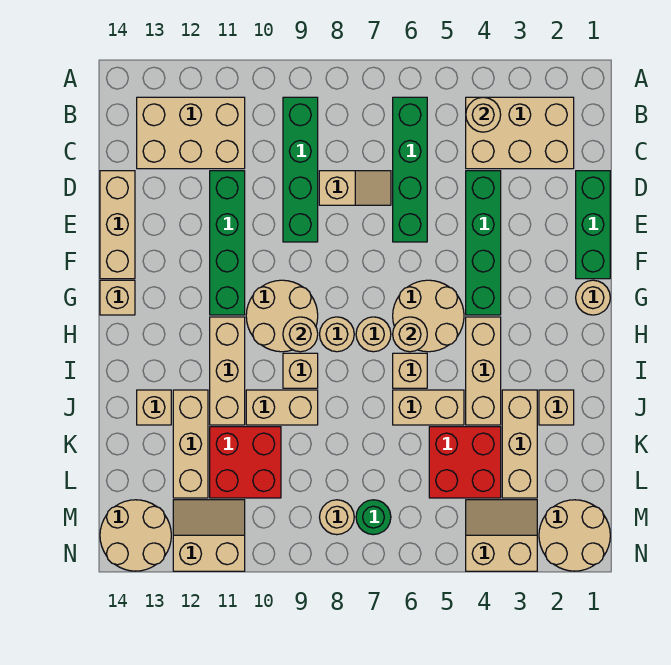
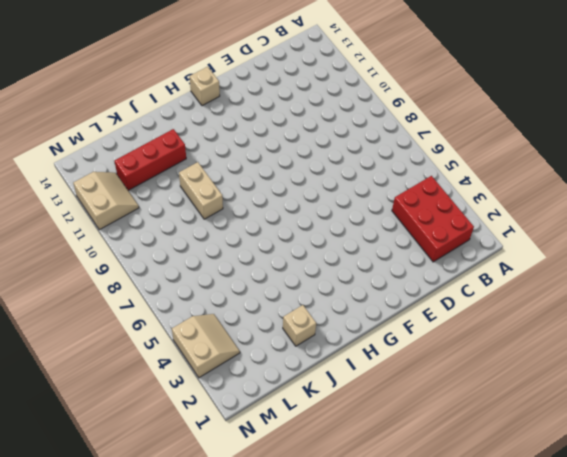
red brick B2:C4 level 1 -> tan brick B2:C4 level 1
red brick J12:L12 level 1 -> tan brick J12:L12 level 1
none -> green brick B6:E6 level 1
none -> green brick B9:E9 level 1
none -> tan brick B11:C13 level 1
none -> green brick D1:F1 level 1

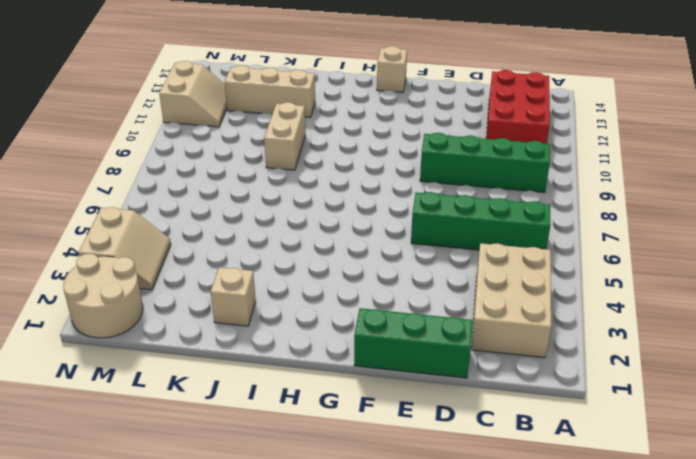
red brick B11:C13 level 1 -> tan brick B11:C13 level 1
none -> green brick D4:G4 level 1
none -> tan slope D7:D8 level 1 top 8
none -> green brick D11:G11 level 1
none -> tan brick D14:F14 level 1

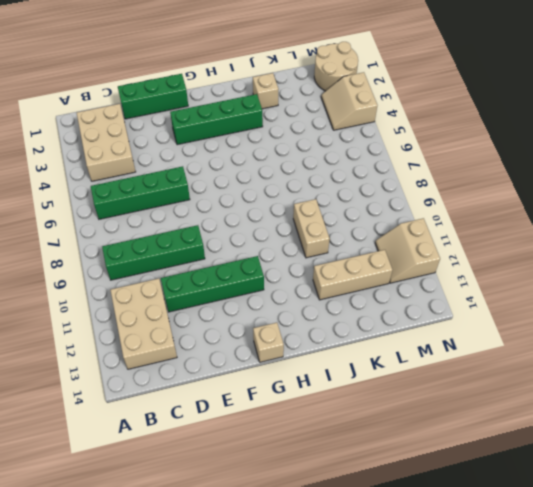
green brick F3:I3 level 1 -> green brick D4:G4 level 1
none -> tan slope D7:D8 level 1 top 8
none -> tan brick D14:F14 level 1
none -> tan round brick G1 level 1
none -> tan round brick G5:H6 level 1

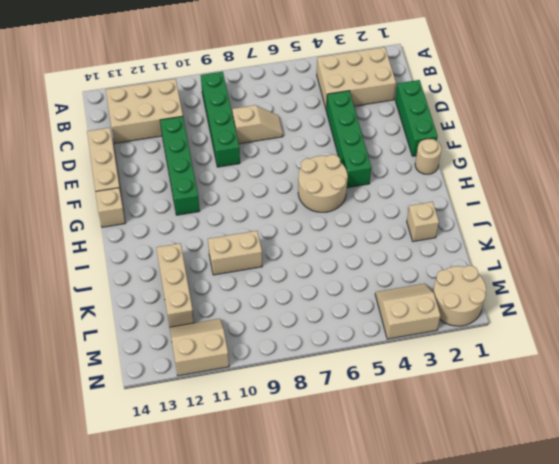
none -> green brick B6:E6 level 1
none -> tan round brick G9:H10 level 1
none -> tan brick H4:J4 level 1
none -> tan round brick H7 level 1

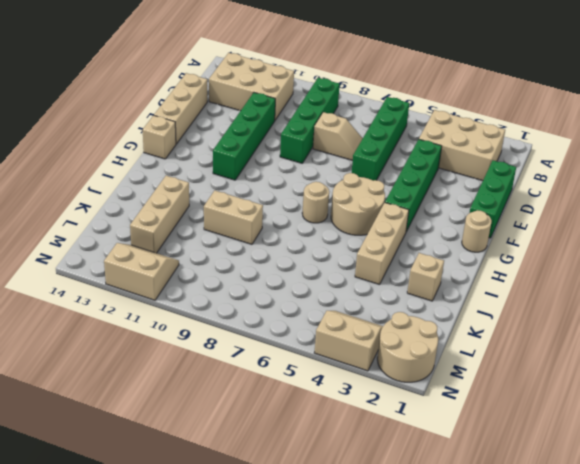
none -> tan round brick G9:H10 level 1
none -> tan round brick H8 level 1
none -> tan brick H11:J11 level 1
none -> tan brick I6 level 1

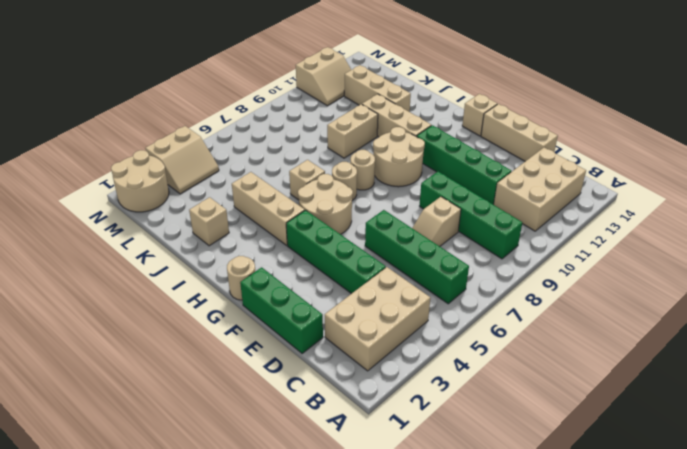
none -> tan brick I9 level 1
none -> tan brick J3:L3 level 1
none -> tan brick J5:J6 level 1
none -> tan brick J13 level 1

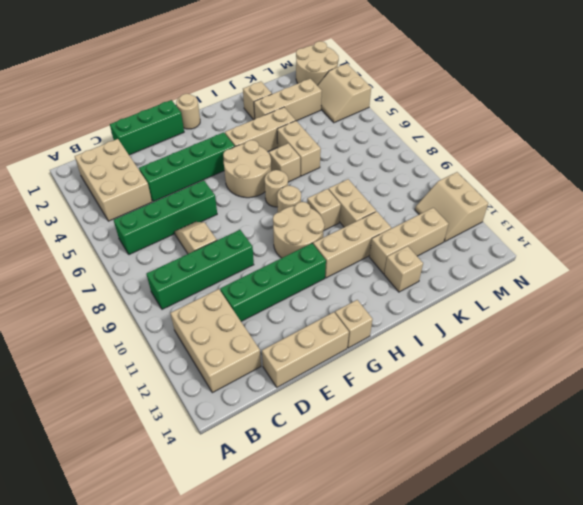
none -> red brick K4:L5 level 1
none -> red brick K10:L11 level 1
none -> green round brick M7 level 1
none -> tan round brick M8 level 1

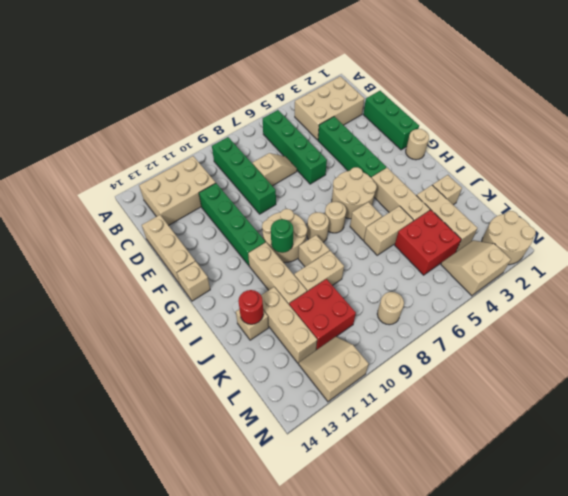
green round brick H10 level 2 -> green round brick M7 level 1
red round brick J13 level 2 -> none
none -> tan round brick M13:N14 level 1
none -> tan round brick B4 level 2
none -> tan round brick H6 level 2
none -> tan round brick H9 level 2

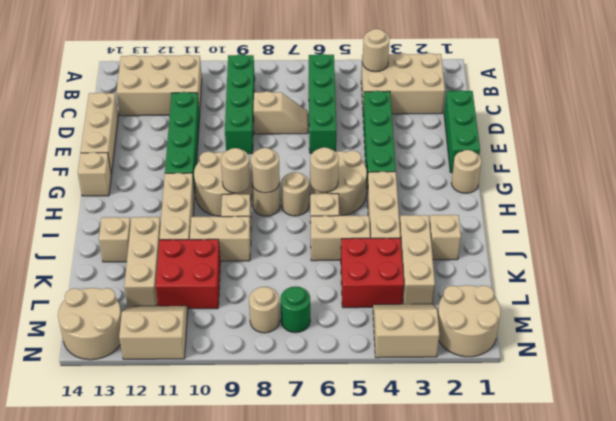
tan round brick H8 level 2 -> none

